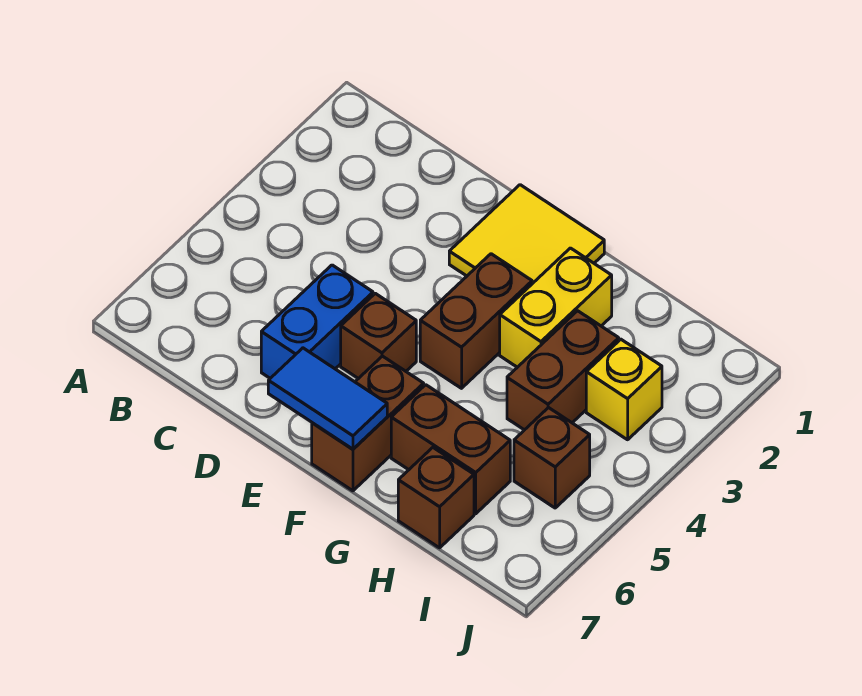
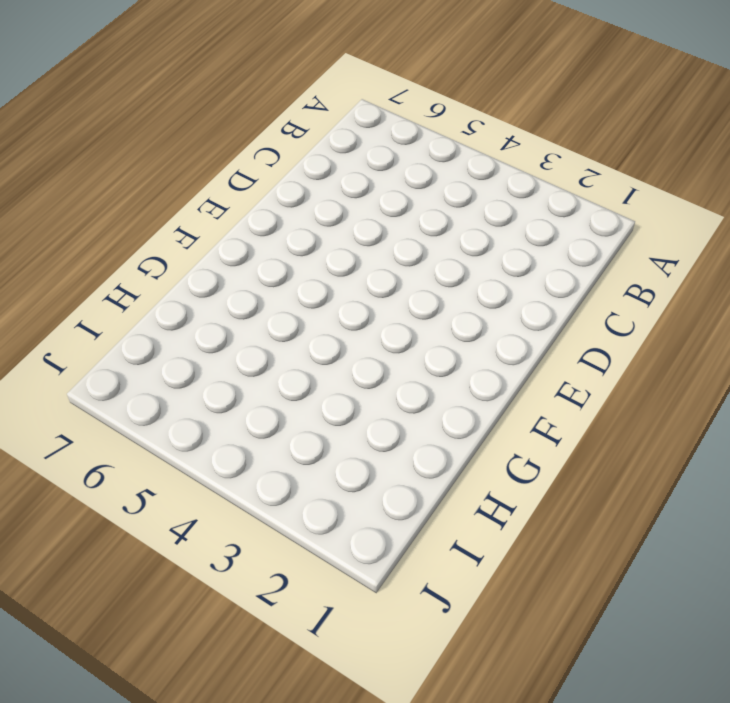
none -> blue brick D5:D6 level 1
none -> yellow tile E1:F2 level 1
none -> brown brick E5 level 1

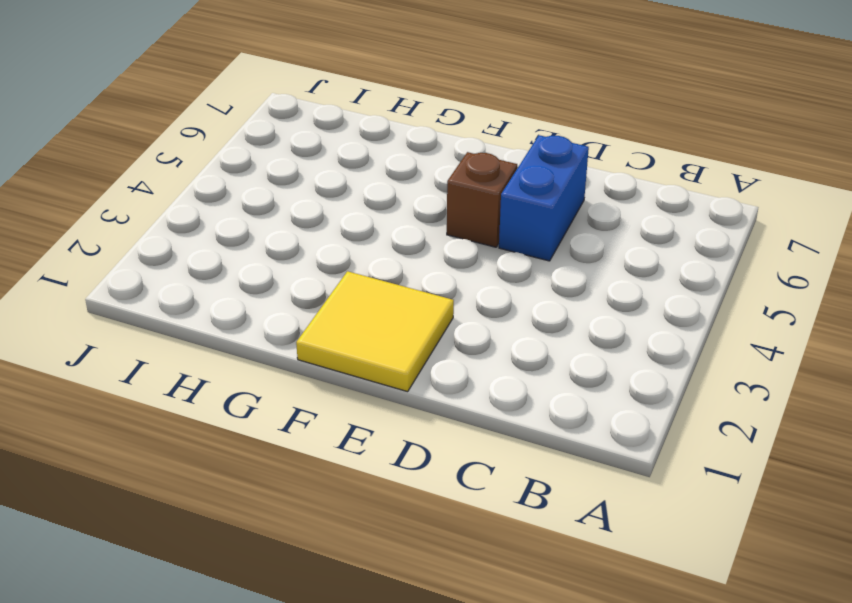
none -> brown brick F3:F4 level 1
none -> brown brick F6:F7 level 1
none -> yellow brick G2:G3 level 1

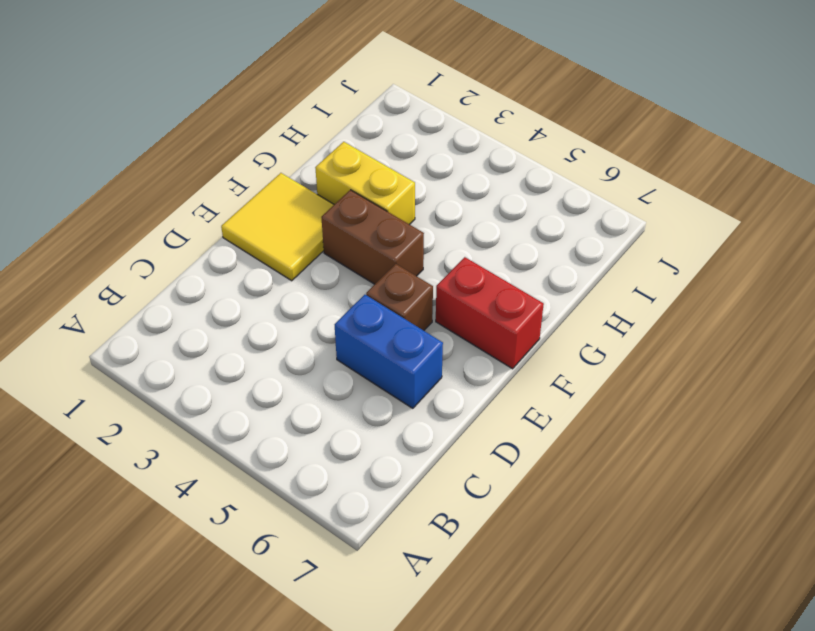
red brick F6:F7 level 1 -> brown brick F6:F7 level 1
none -> brown brick G6:H6 level 1
none -> brown brick H3:H4 level 1
none -> brown brick H7 level 1

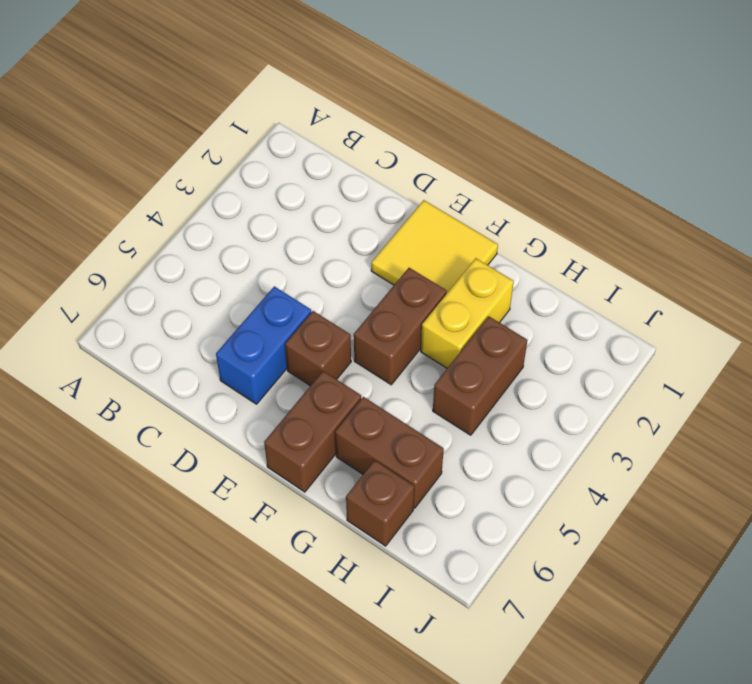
none -> yellow brick I3 level 1
none -> brown brick I5 level 1
none -> blue tile E7:F7 level 2

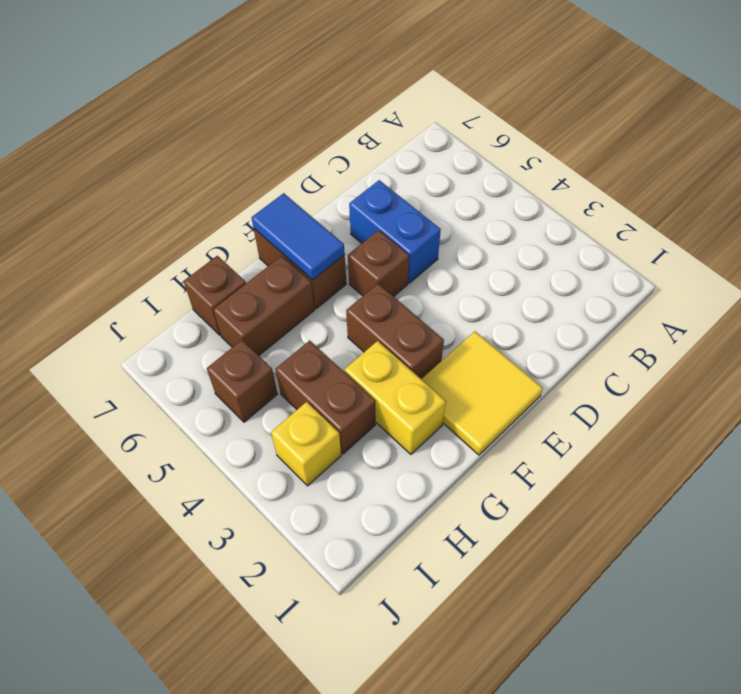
blue tile F6:F7 level 2 -> blue tile E7:F7 level 2

